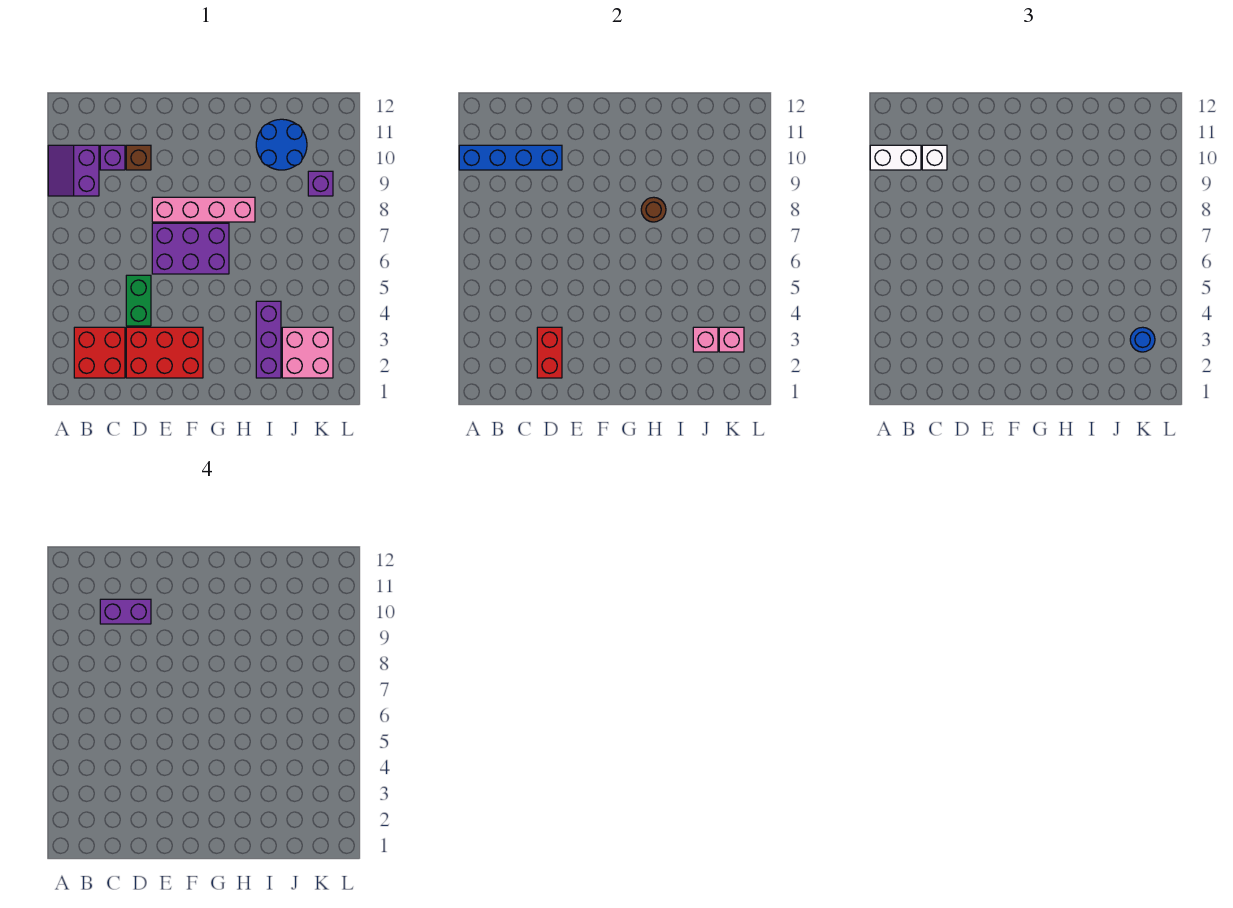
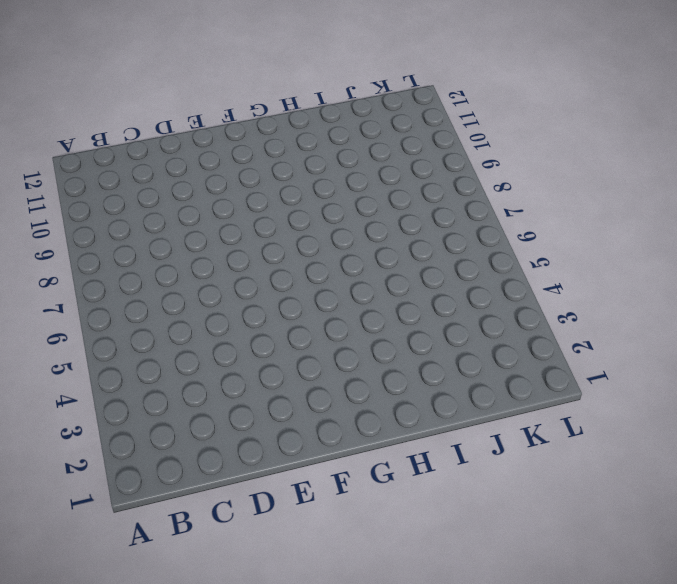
none -> purple slope A9:B10 level 1 top B
none -> red brick B2:C3 level 1
none -> purple brick C10 level 1

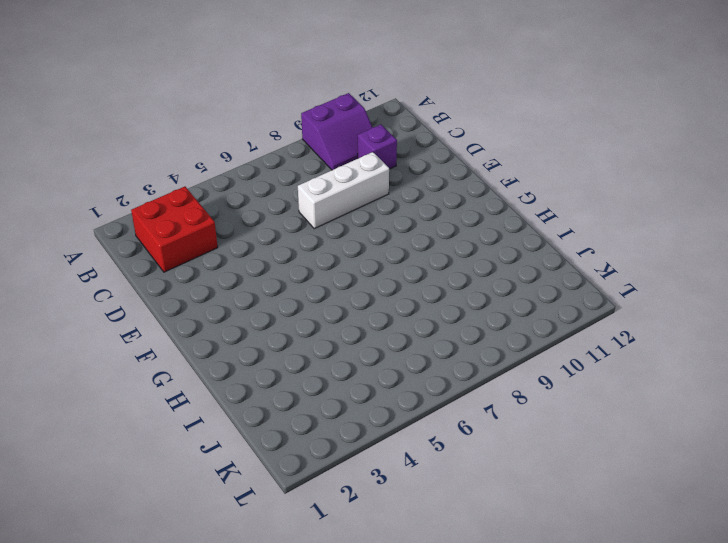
purple slope A9:B10 level 1 top A -> purple slope A9:B10 level 1 top B
white brick D7:D9 level 1 -> none
none -> red brick D2:F3 level 1
none -> green brick D4:D5 level 1
none -> brown brick D10 level 1

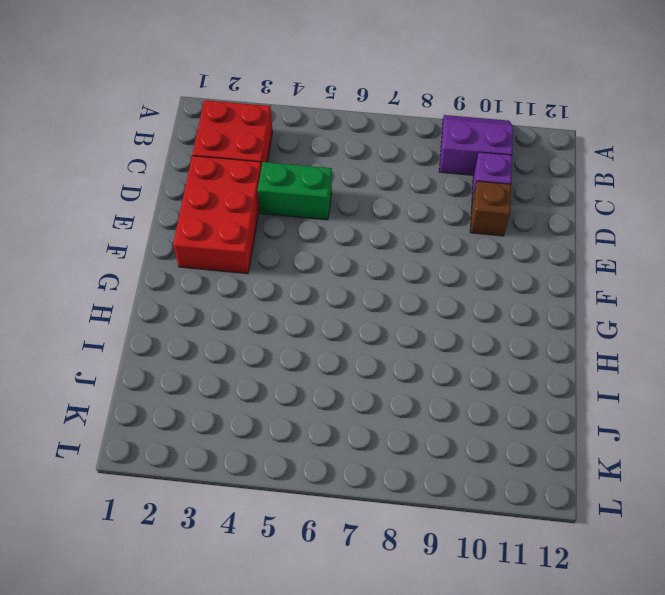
none -> purple brick E6:G7 level 1
none -> pink brick E8:H8 level 1
none -> purple brick I2:I4 level 1

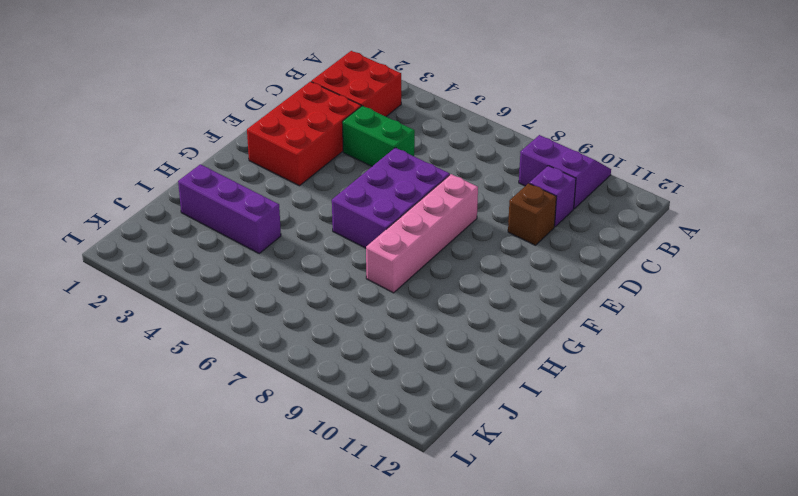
none -> blue round brick I10:J11 level 1
none -> pink brick J2:K3 level 1
none -> purple brick K9 level 1

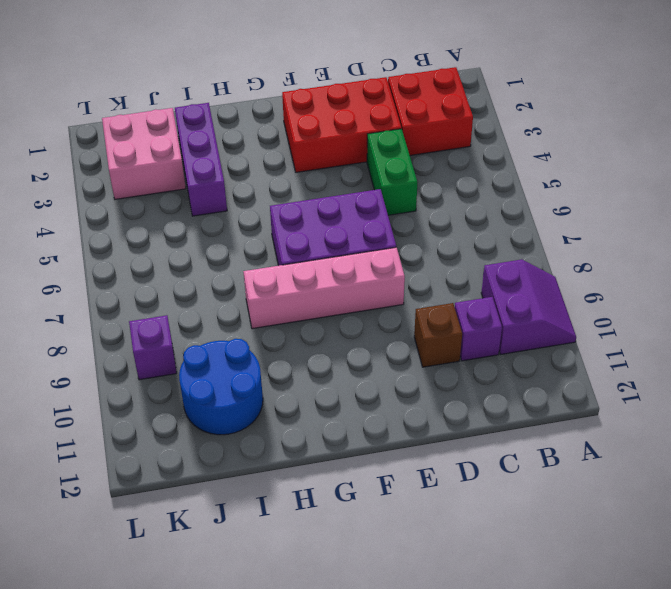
none -> blue brick A10:D10 level 2
none -> red brick D2:D3 level 2
none -> brown round brick H8 level 2

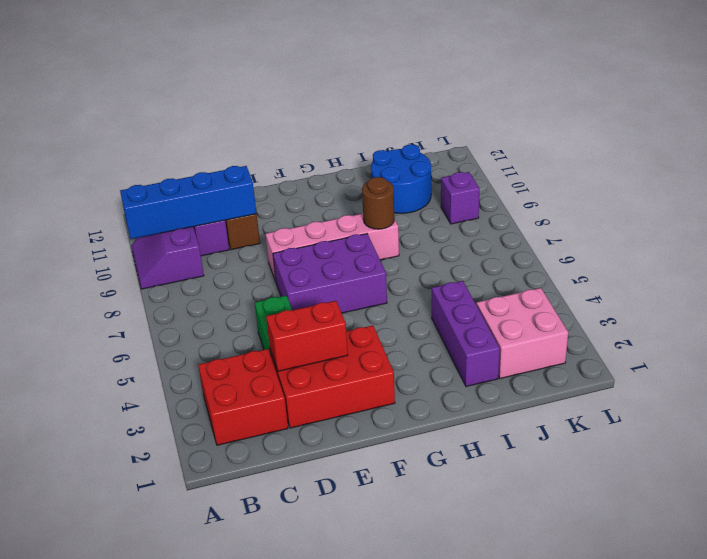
red brick D3:E3 level 2 -> red brick D2:D3 level 2
none -> pink brick J3 level 2
none -> pink brick K3 level 2
none -> white brick A10:B10 level 3

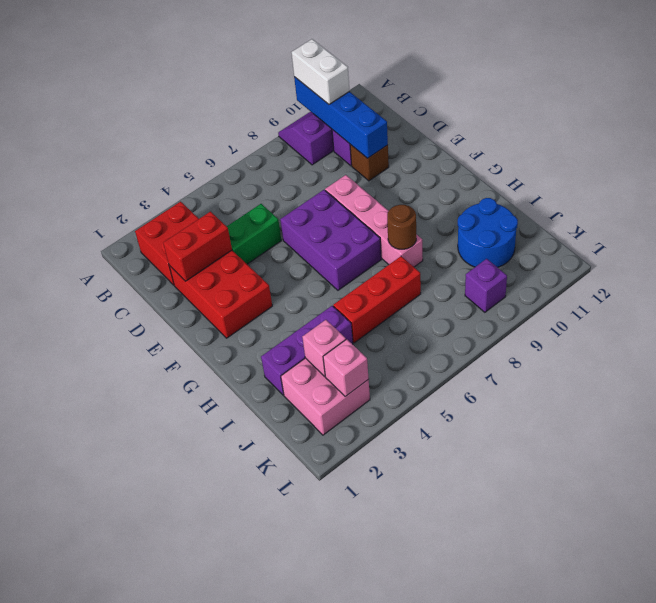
red brick I5:I7 level 1 -> none
none -> white brick C10 level 3
none -> blue round brick K3 level 3
none -> purple brick C10:D10 level 4

